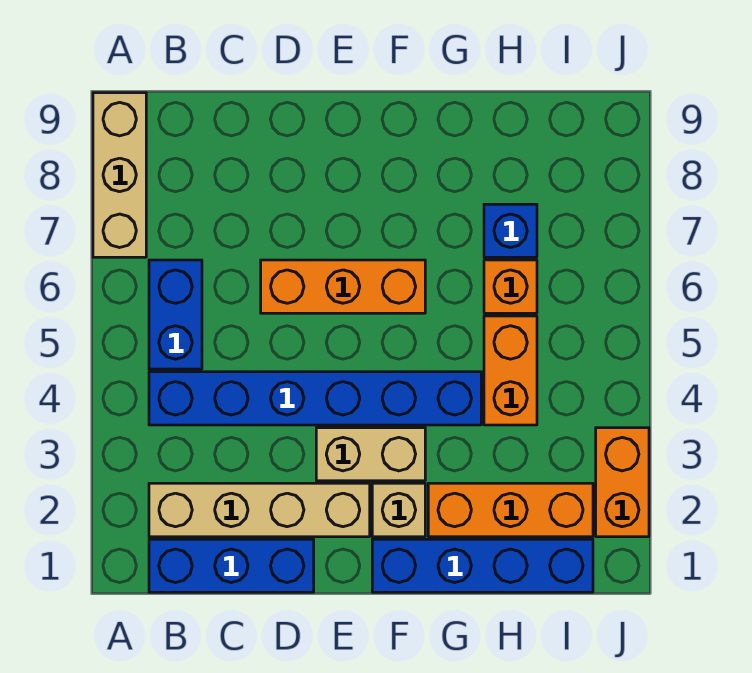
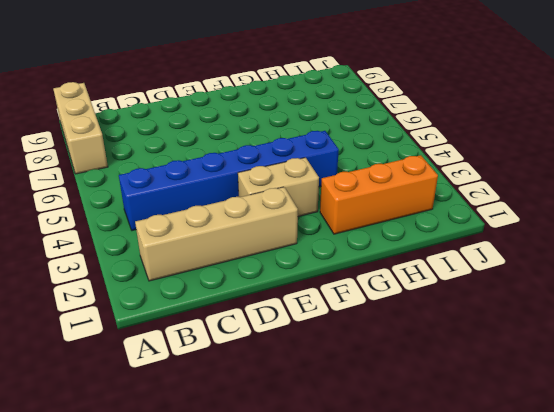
none -> blue brick B1:D1 level 1
none -> blue brick B5:B6 level 1
none -> orange brick D6:F6 level 1

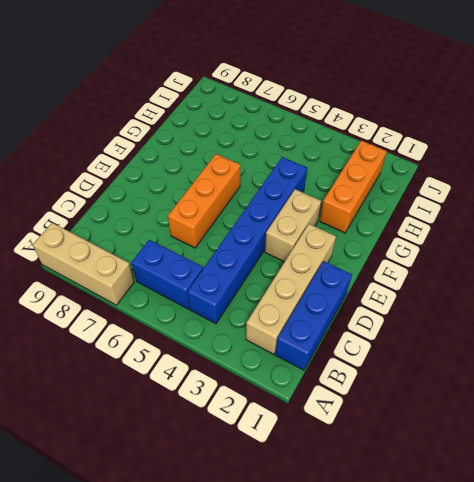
none -> blue brick F1:I1 level 1
none -> tan brick F2 level 1
none -> orange brick H4:H5 level 1

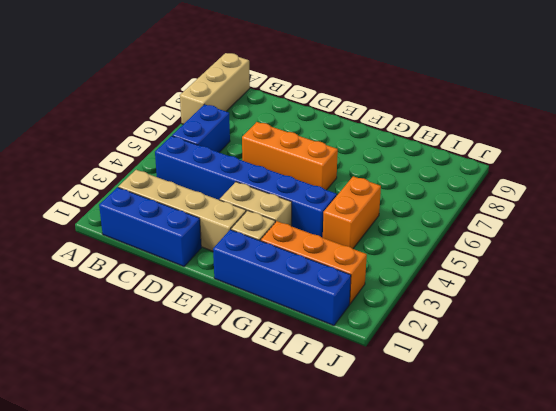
none -> orange brick H6 level 1
none -> blue brick H7 level 1
none -> orange brick J2:J3 level 1

